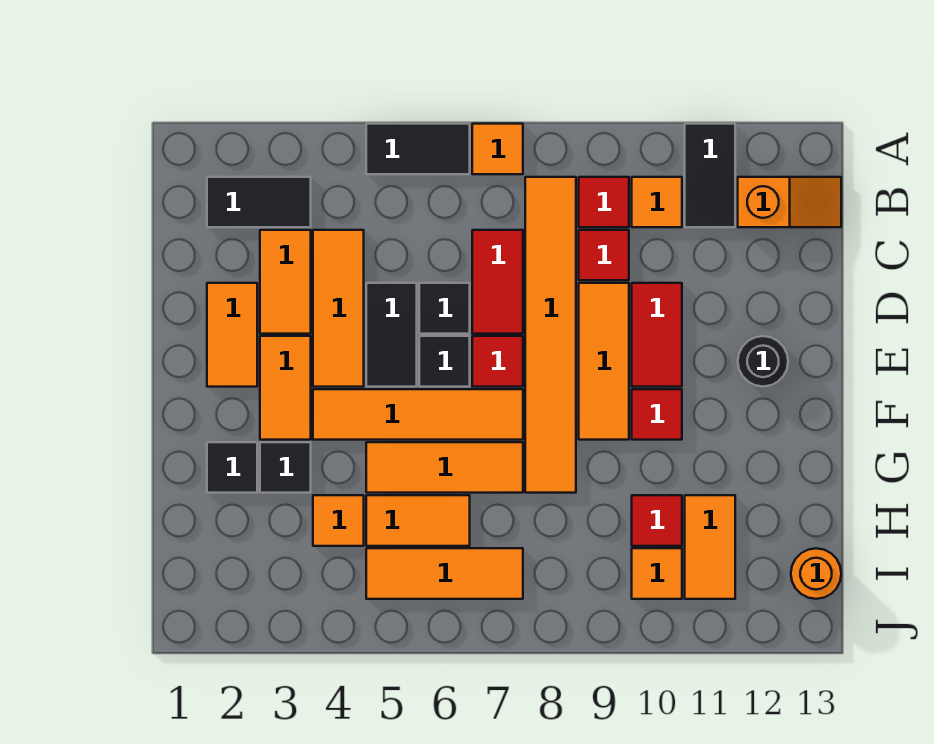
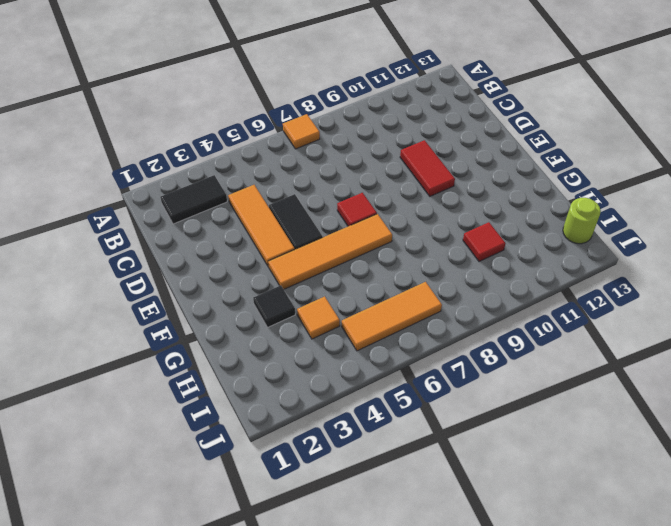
lime round brick I13 level 1 -> orange round brick I13 level 1
none -> black tile A5:A6 level 1
none -> black tile A11:B11 level 1
none -> orange tile B8:G8 level 1
none -> red tile B9 level 1

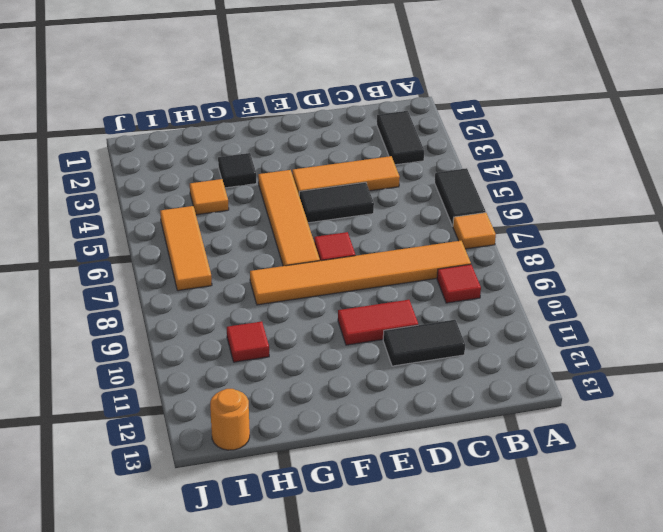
black tile C11:D11 level 1 -> black tile A11:B11 level 1
none -> orange tile B10 level 1
none -> orange slope B12:B13 level 1 top 12
none -> orange tile C3:D3 level 1
none -> red tile C7:D7 level 1

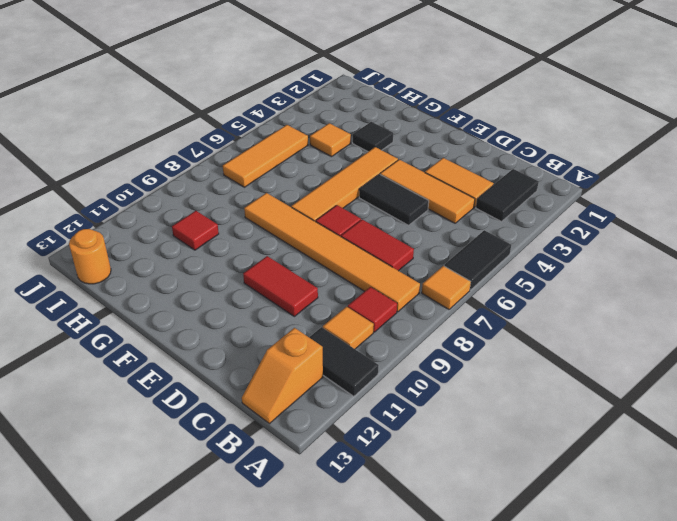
none -> red tile C9 level 1
none -> orange tile D2:E2 level 1
none -> black tile D6 level 1
none -> orange tile D9:F9 level 1

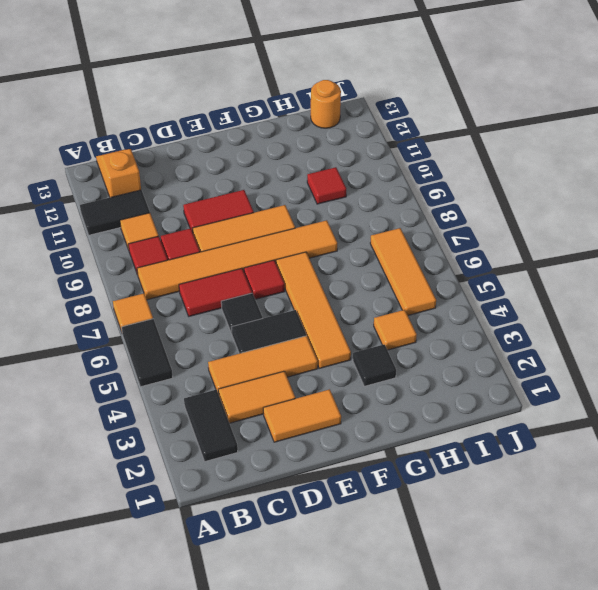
none -> orange tile E3:F3 level 1
none -> black tile E6 level 1
none -> black round brick E12 level 1
none -> red tile F10 level 1

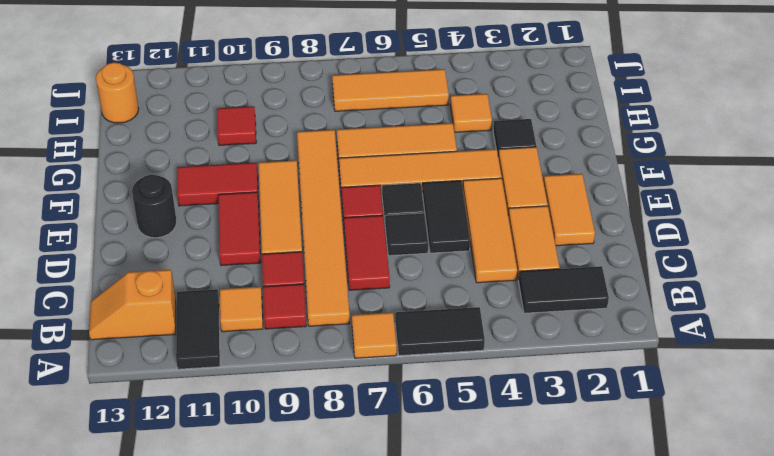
red tile F10:F11 level 1 -> red tile F10 level 1
none -> black tile G2 level 1
none -> orange tile H5:H6 level 1
none -> orange tile H11:I11 level 1
none -> orange tile I10 level 1

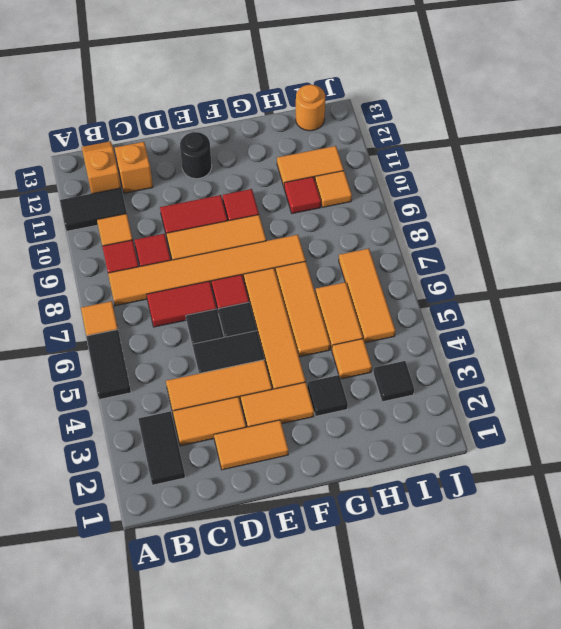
orange brick C12 level 1 -> none
black tile I3 level 1 -> black tile G2 level 1

